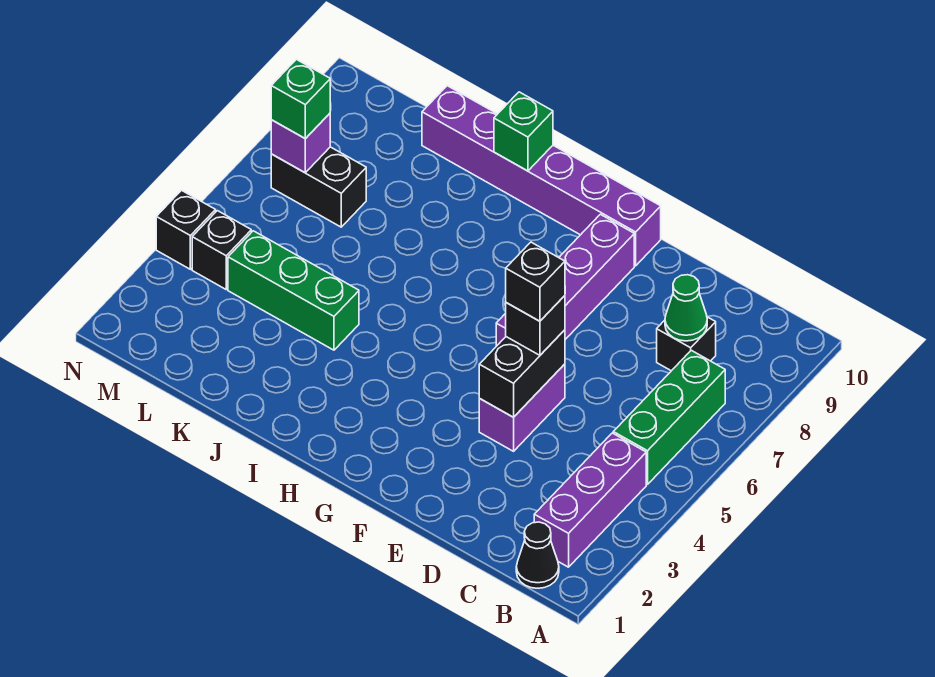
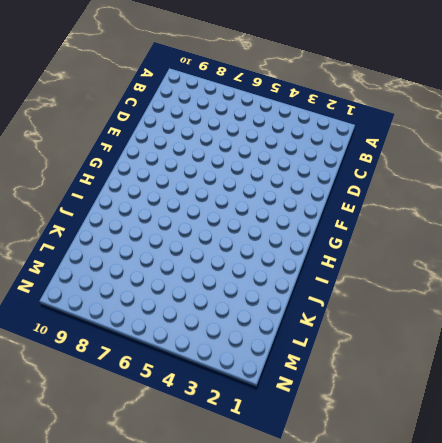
none -> black cone B1 level 1
none -> purple brick B2:B4 level 1
none -> green brick B5:B7 level 1

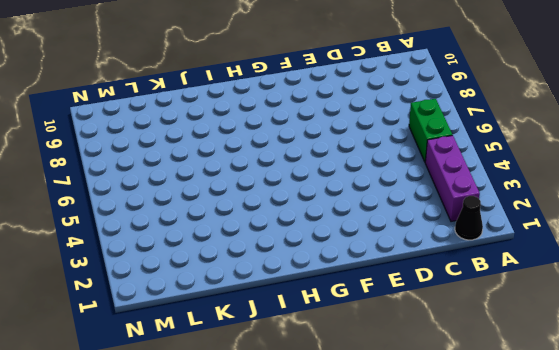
green brick B5:B6 level 1 -> green brick B5:B7 level 1
none -> black brick C8 level 1
none -> purple brick E4:E5 level 1
none -> purple brick F6:F9 level 1

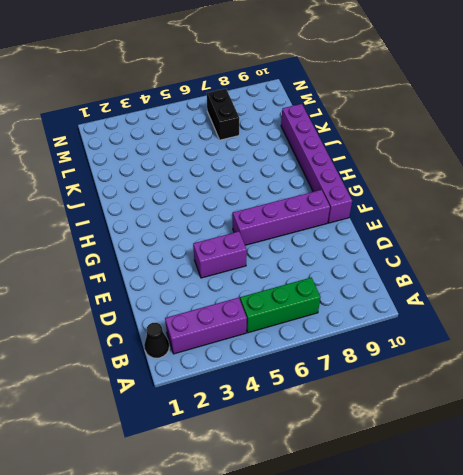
none -> black brick C8 level 1
none -> green brick J4:L4 level 1
none -> black brick M4 level 1

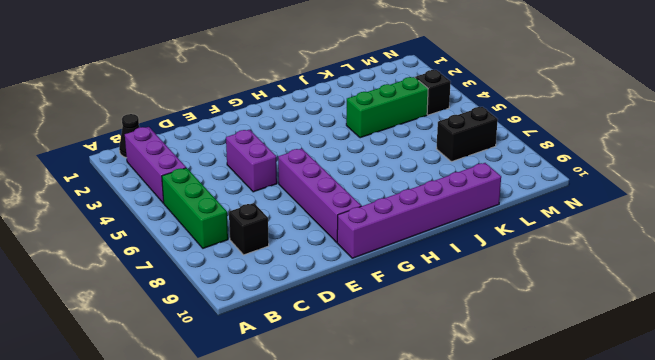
none -> black brick N4 level 1
none -> green cone C8 level 2
none -> black brick E4:E5 level 2

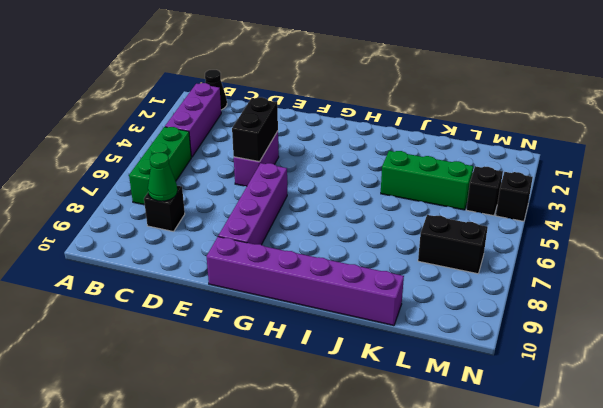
none -> green brick I10 level 2
none -> purple brick M7 level 2
none -> black brick E5 level 3

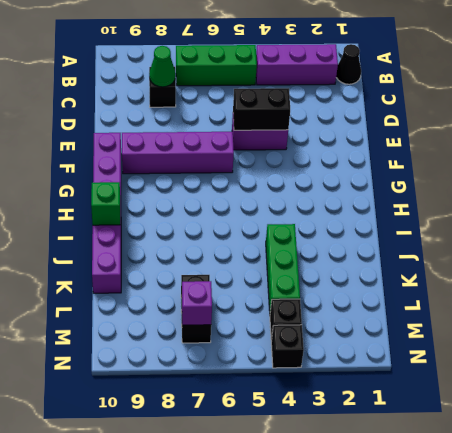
none -> black brick E5 level 3
none -> green brick M7 level 3
none -> black brick E5 level 4

